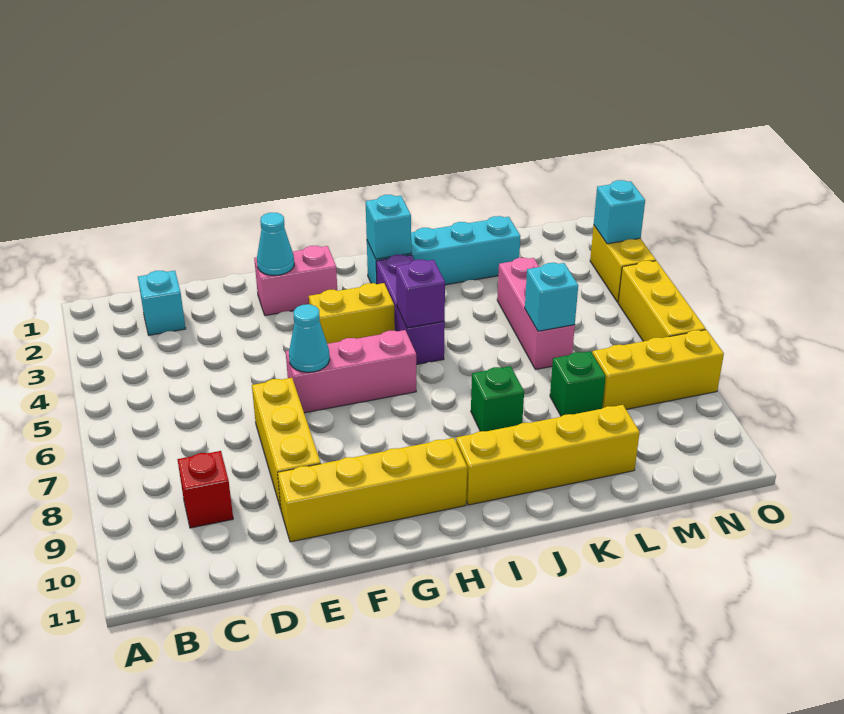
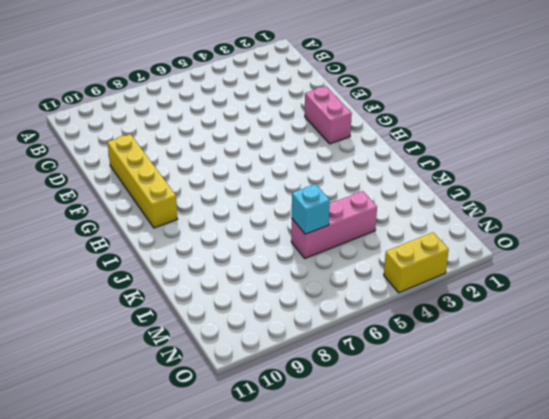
none -> cyan brick C2 level 1
none -> red brick C9 level 1
none -> yellow brick E7:E9 level 1

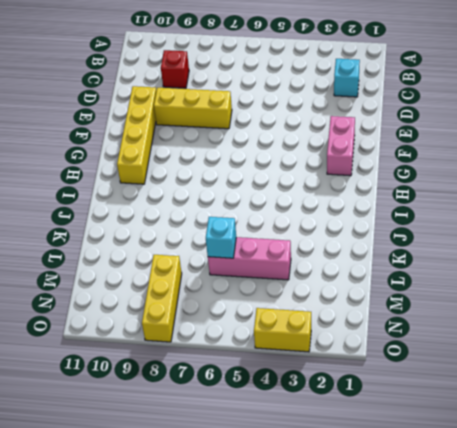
none -> pink brick F6:H6 level 1
none -> yellow brick G4:H4 level 1
none -> cyan brick I2:L2 level 1

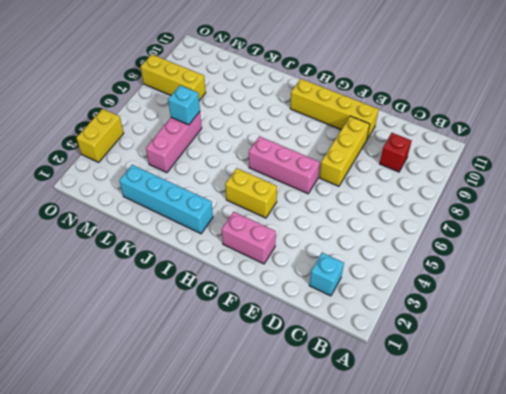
none -> purple brick I3:I5 level 1
none -> yellow brick I10:L10 level 1
none -> green brick J8 level 1

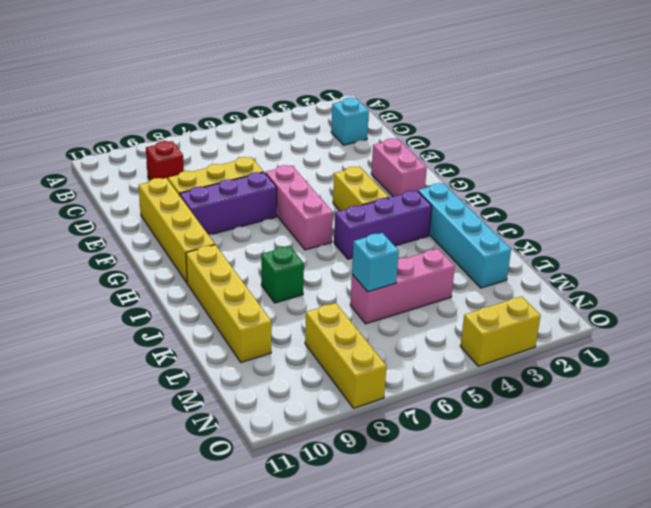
purple brick F7:F9 level 1 -> none
none -> green brick L8 level 1
none -> yellow brick O5:O7 level 1
none -> cyan cone F2 level 2

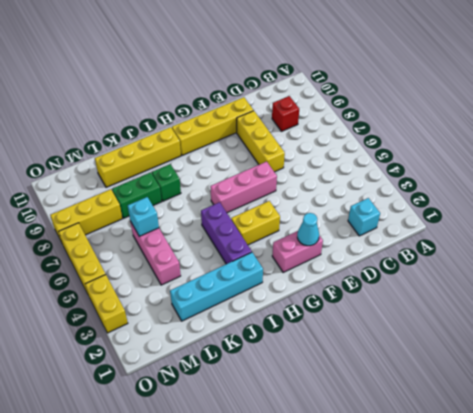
green brick K8:L8 level 1 -> green brick L8 level 1
none -> cyan cone F6 level 2
none -> cyan brick I2 level 2
none -> purple brick I5 level 2

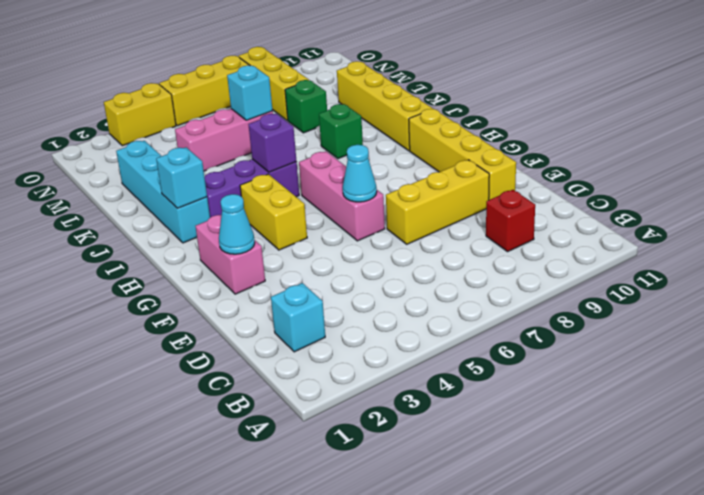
none -> cyan brick O3 level 2

